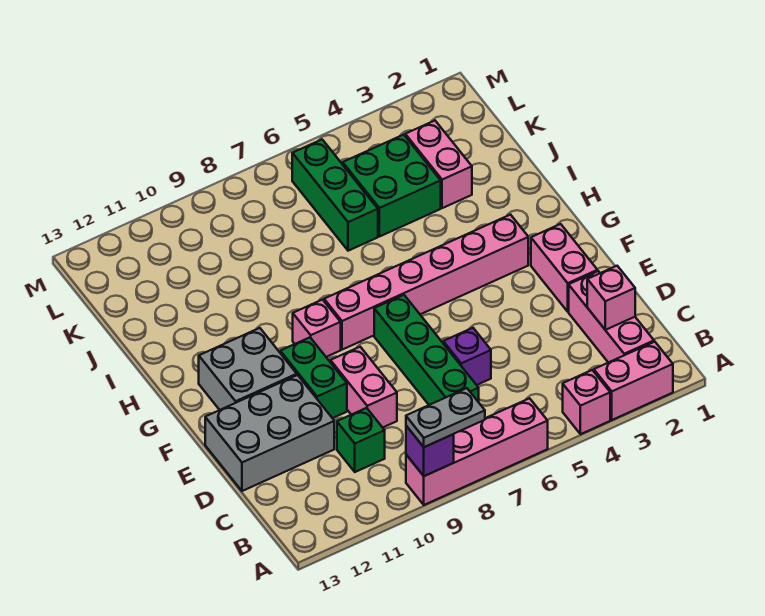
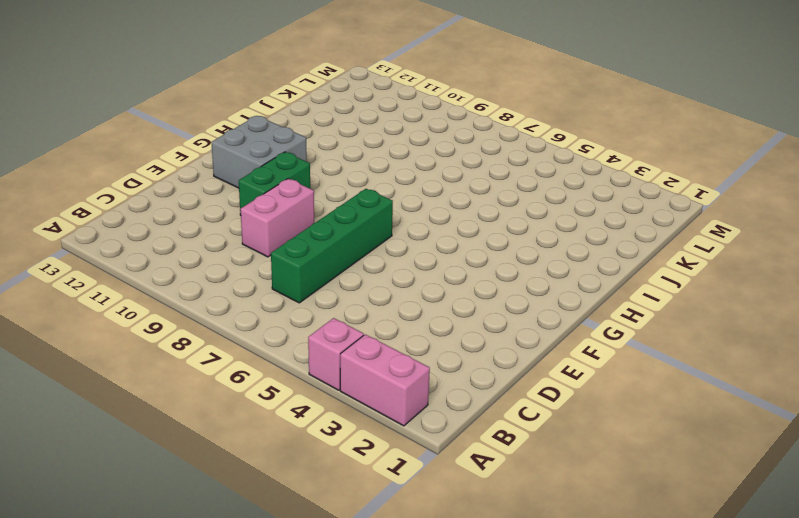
none -> pink brick A6:A9 level 1
none -> pink brick B2:D2 level 1
none -> green brick C10 level 1

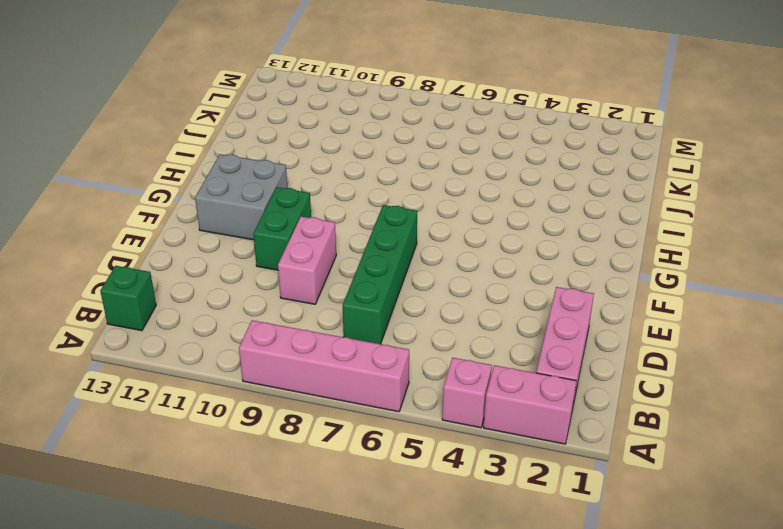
green brick B13 level 1 -> green brick C10 level 1
none -> purple brick D6 level 1
none -> grey brick D11:E13 level 1
none -> pink brick E2:F2 level 1

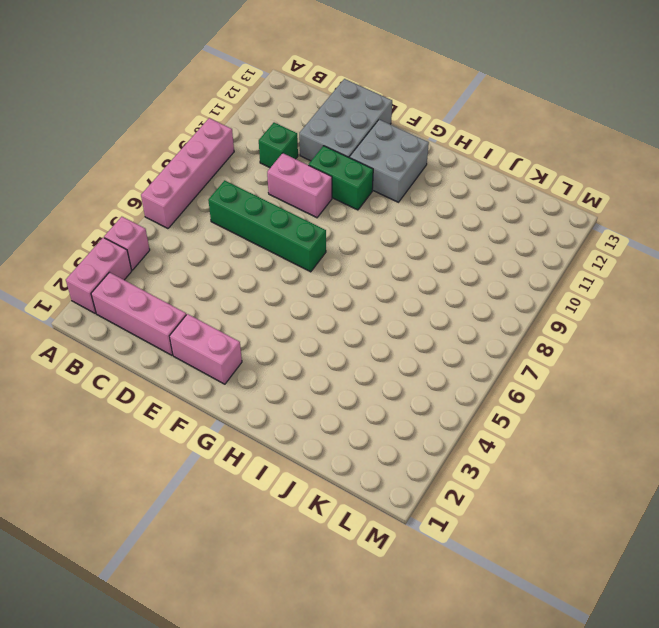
none -> purple brick D6 level 1
none -> pink brick G3:G8 level 1
none -> pink brick G9 level 1

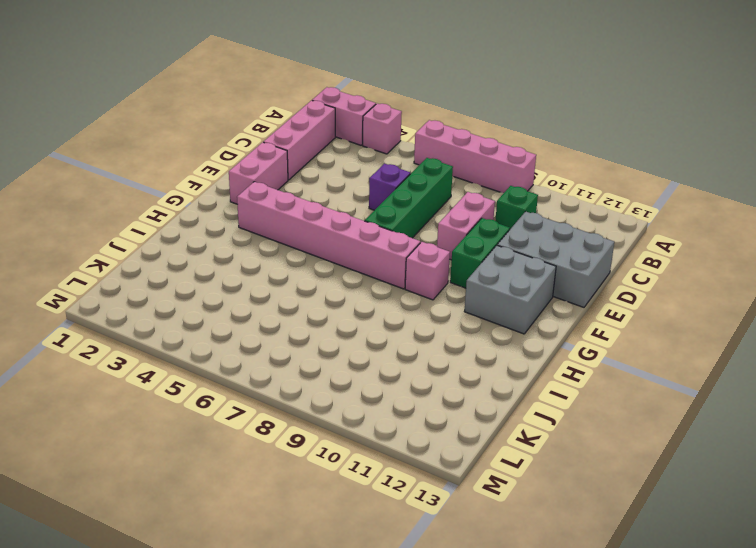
none -> pink brick J3:K3 level 1
none -> green brick J4:K5 level 1
none -> green brick J6:L6 level 1

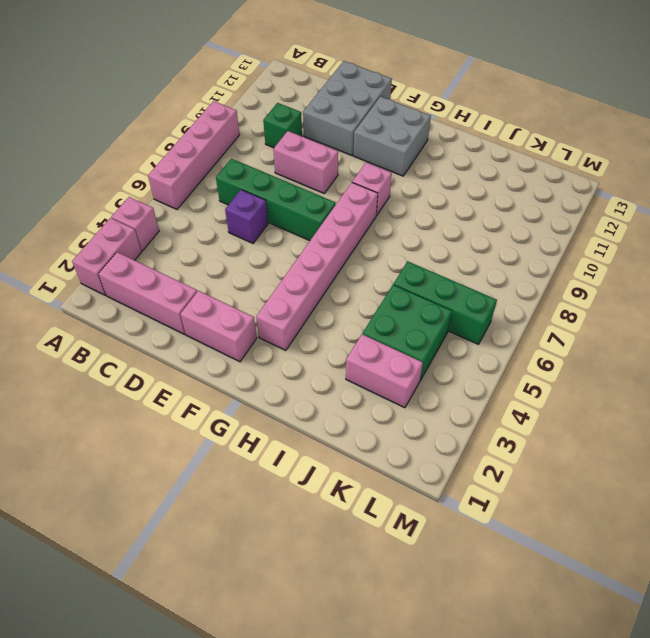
none -> green brick E10:F10 level 1
none -> purple brick A9 level 2
none -> pink brick C2 level 2

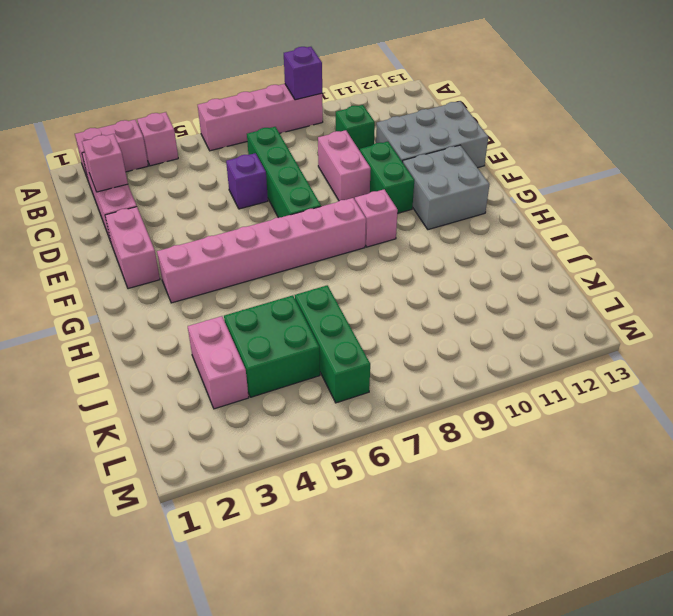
none -> grey plate A8:A9 level 3

